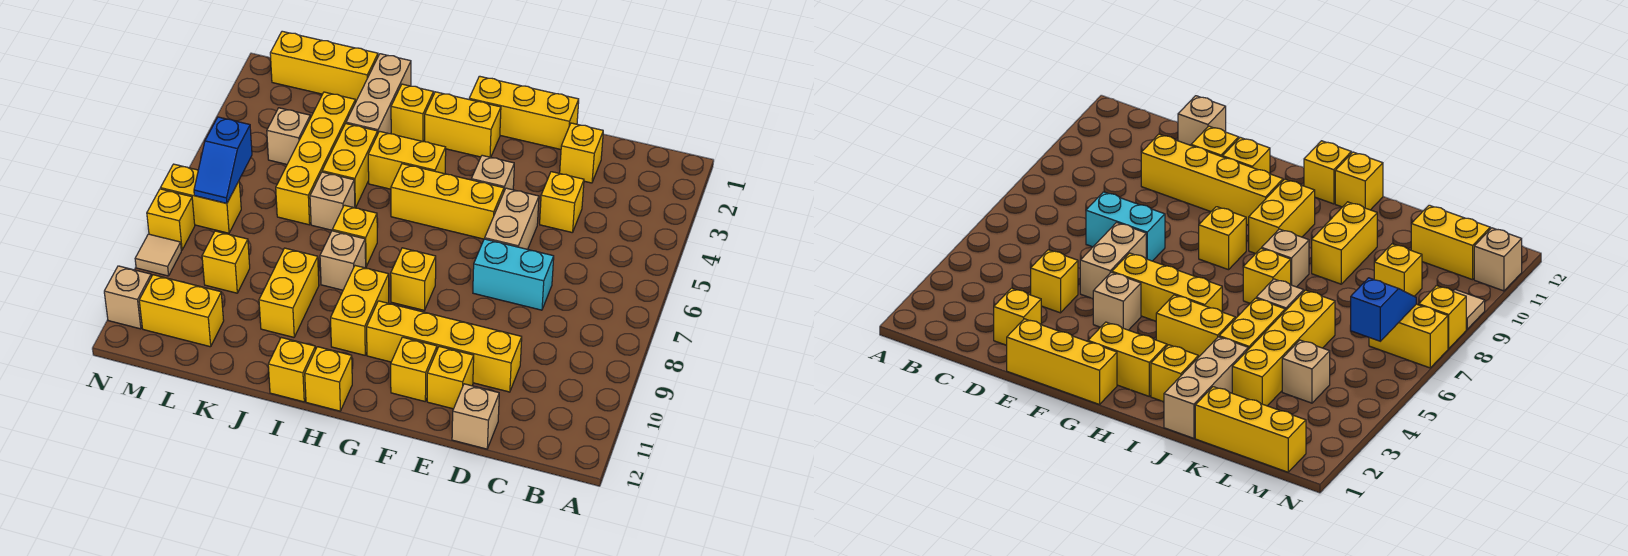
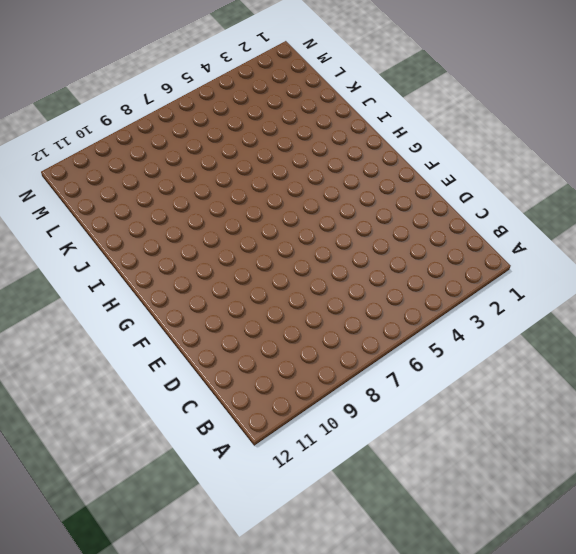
none -> yellow brick D2 level 1
none -> yellow brick D4 level 1
none -> cyan brick D7:E7 level 1
none -> yellow brick D10:G10 level 1

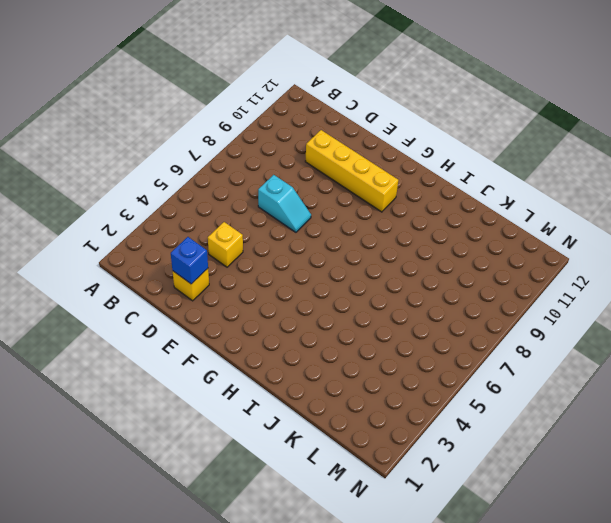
blue brick D2 level 2 -> none
cyan slope D7:E7 level 1 top D -> cyan brick D7:E7 level 1
none -> tan brick D12 level 1
none -> yellow brick E1:G1 level 1
none -> tan brick E5:E6 level 1
none -> yellow brick E11 level 1

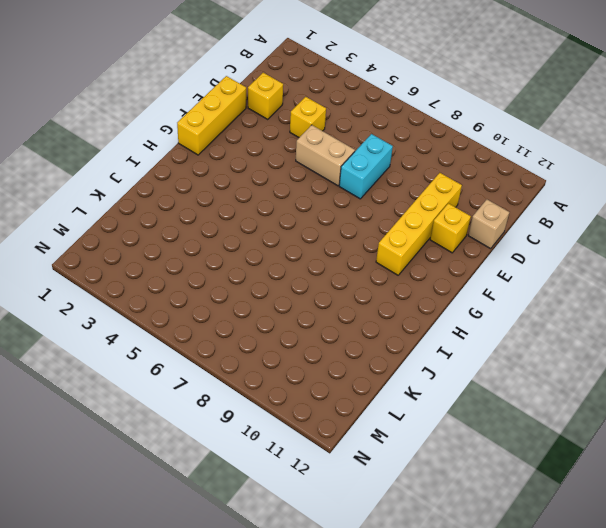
none -> tan brick F4 level 1
none -> yellow brick F5:H5 level 1
none -> yellow brick F11 level 1
none -> yellow brick G2:H2 level 1

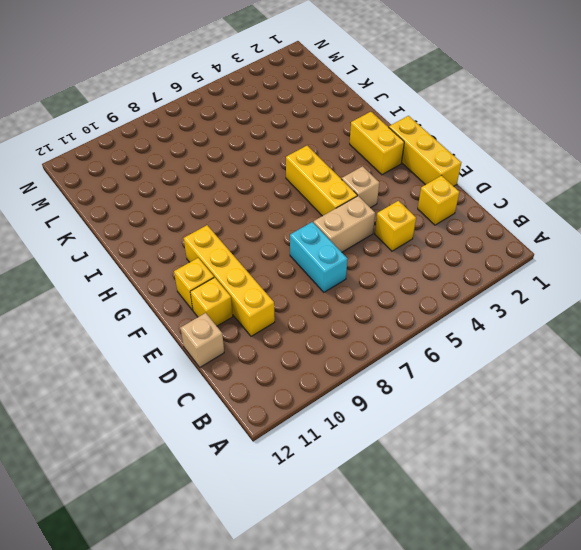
none -> yellow brick G8 level 1
none -> yellow brick H4:I4 level 1
none -> yellow brick H9:H10 level 1
none -> yellow brick H12 level 1

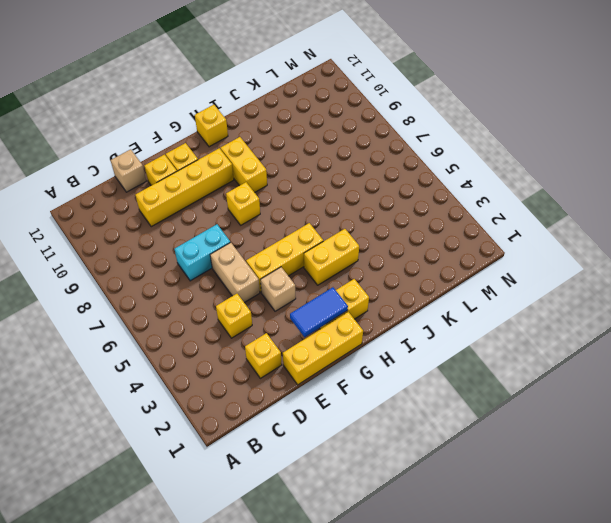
blue tile F2:G2 level 2 -> none
none -> yellow brick I2 level 1
none -> yellow brick I7 level 1
none -> tan brick I8 level 1
none -> yellow brick I12 level 1

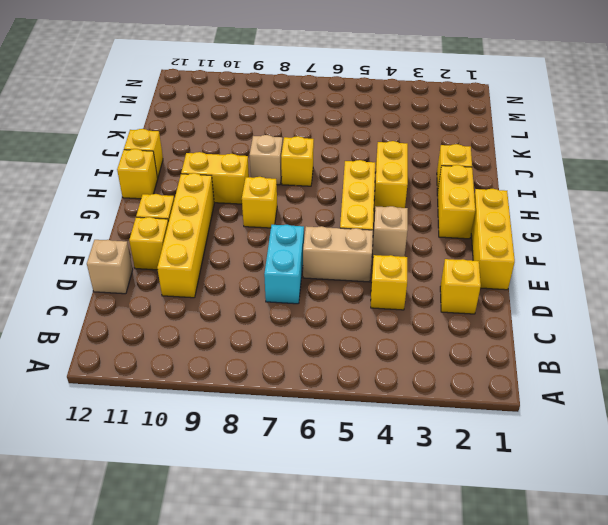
none -> tan brick J1:J3 level 1
none -> yellow brick J4:J5 level 1
none -> tan brick J6 level 1
none -> yellow brick J9:J10 level 1

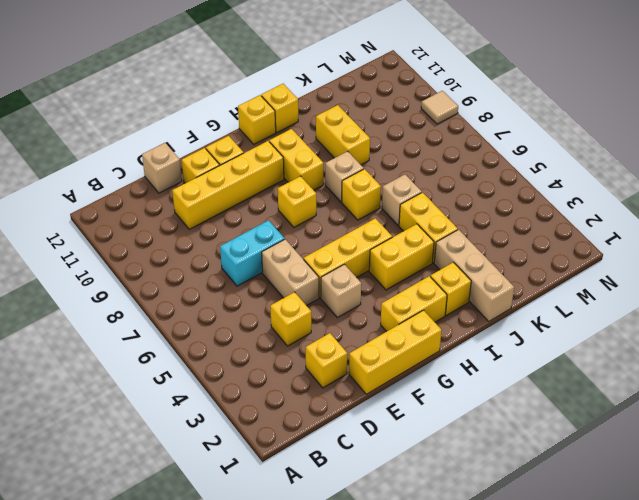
none -> yellow brick K1:M1 level 1
none -> yellow brick K3:K6 level 1
none -> tan brick L4 level 1
none -> yellow brick L9 level 1

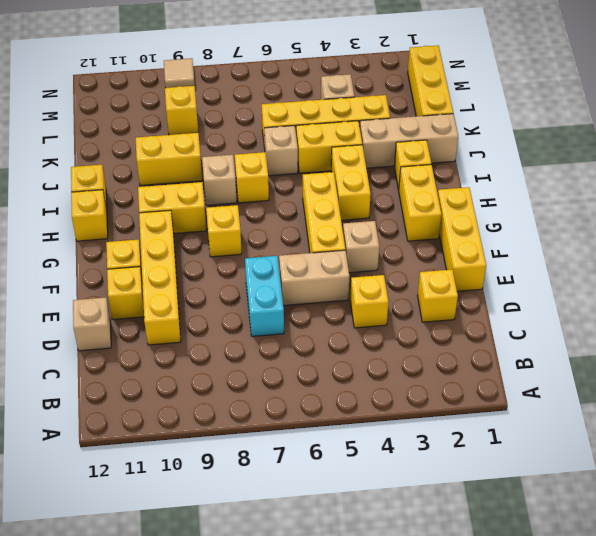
none -> yellow brick L11:M11 level 1
none -> yellow brick M7:N7 level 1
none -> yellow brick N8 level 1
none -> tan brick N11 level 1

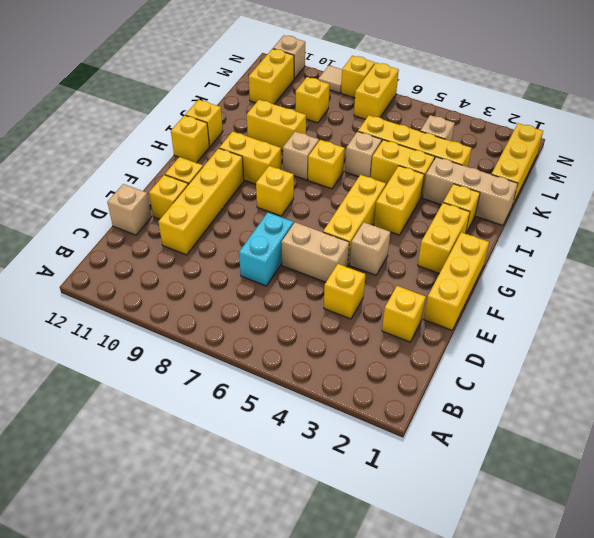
none -> blue slope M6:M7 level 2 top 6

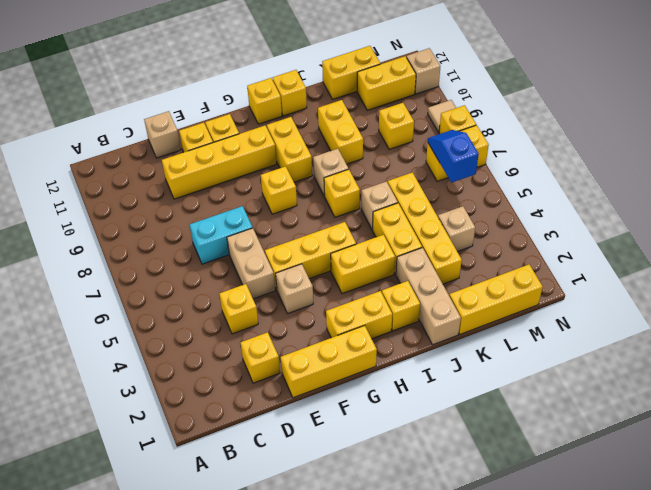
yellow brick K12:L12 level 1 -> none

